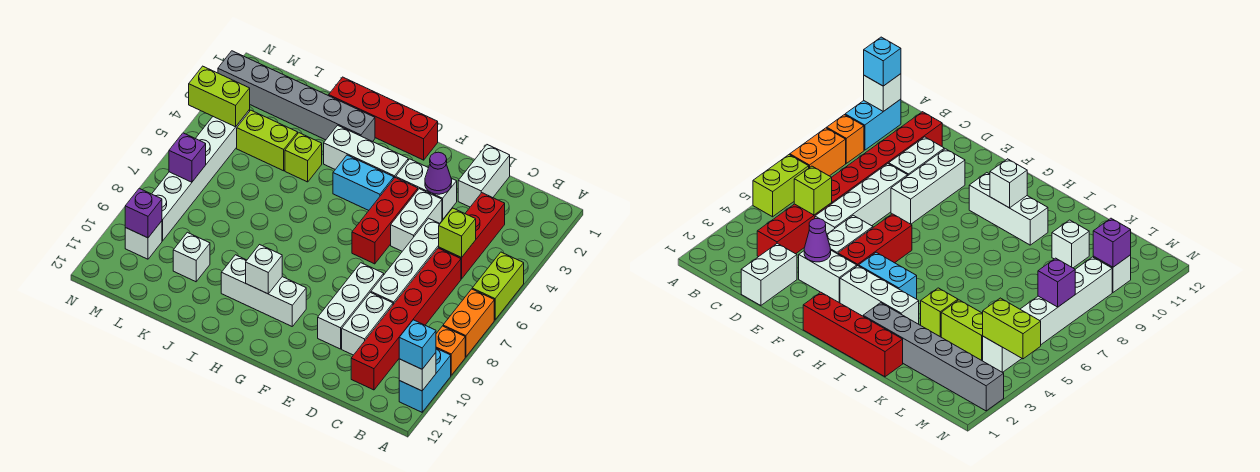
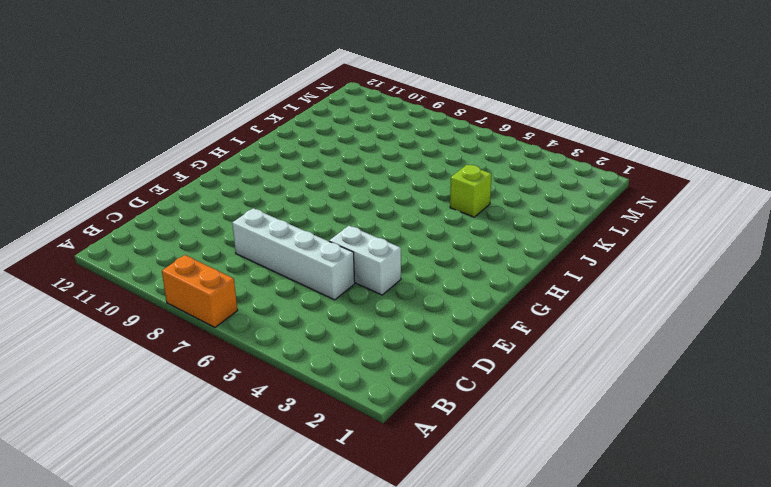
none -> lime brick A5:A6 level 1
none -> orange brick A9 level 1
none -> cyan brick A10:A11 level 1
none -> red brick C3:C5 level 1

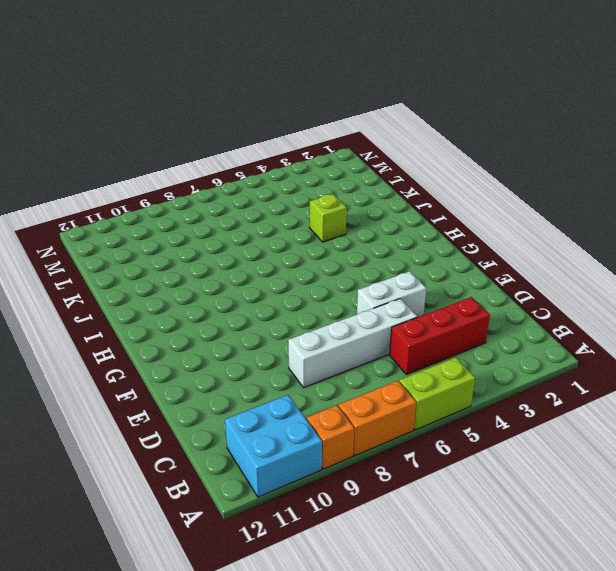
cyan brick A10:B11 level 1 -> cyan brick A10:A11 level 1
none -> red brick C6:C11 level 1
none -> white brick D1:D2 level 1
none -> white brick D9:D10 level 1
none -> white brick E3:F3 level 1

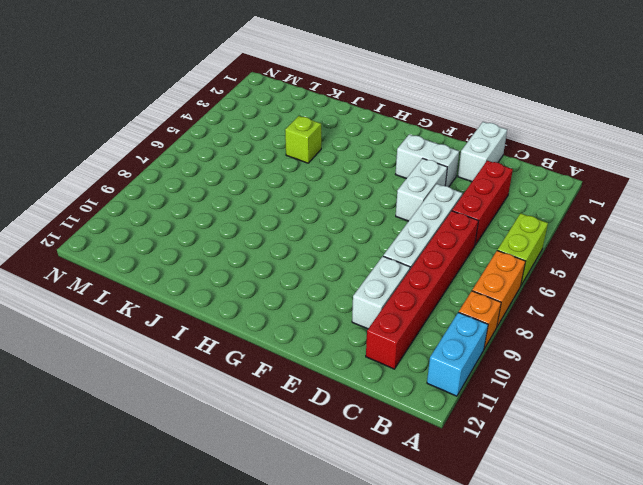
none -> white brick E8:E10 level 1
none -> red brick F4:F6 level 1
none -> red brick G1:J1 level 1
none -> white brick G3:I3 level 1

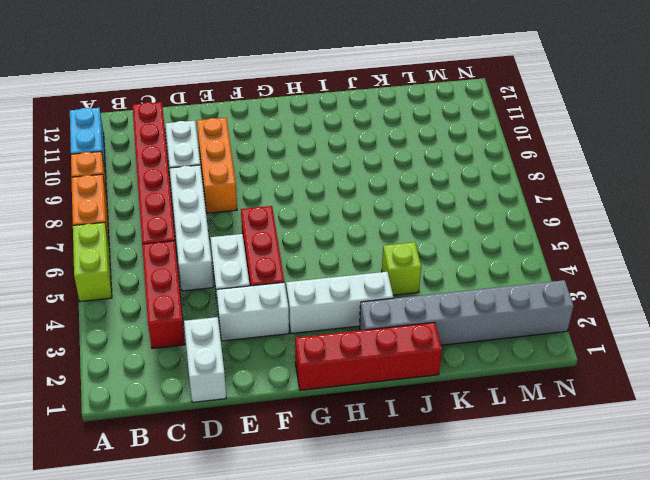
orange brick E8:E10 level 1 -> white brick E8:E10 level 1
none -> cyan brick G4:H4 level 1
none -> white brick G10:I10 level 1
none -> lime brick K4:L4 level 1
none -> white brick K10 level 1

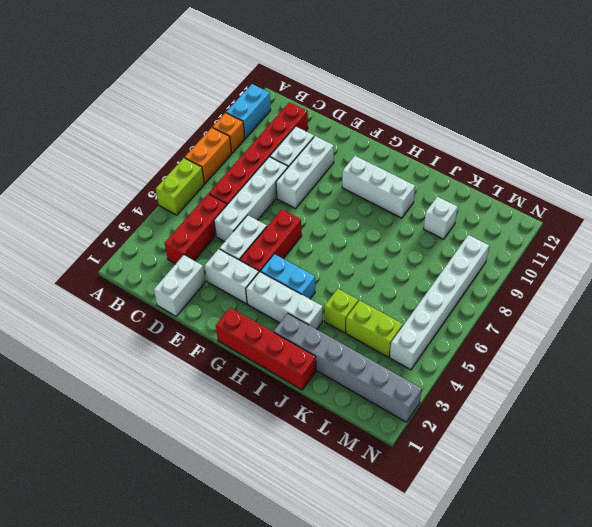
none -> white brick M10 level 1
none -> white brick A11 level 2
none -> lime brick C5 level 2
none -> purple cone E3 level 2

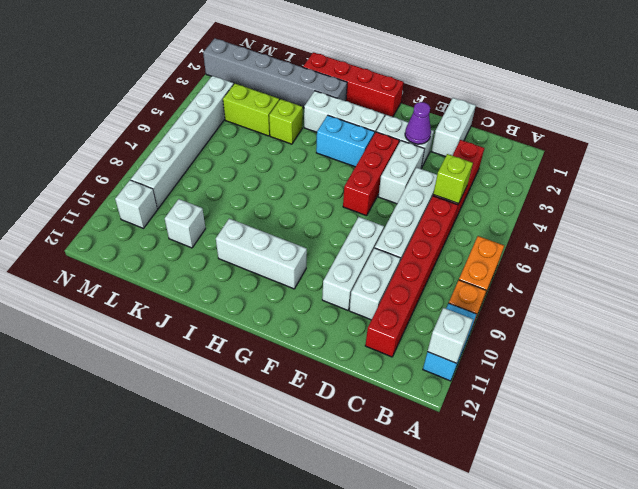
none -> lime brick A5:A6 level 1
none -> white brick H10 level 2
none -> lime brick M4:N4 level 2
none -> purple brick M7 level 2

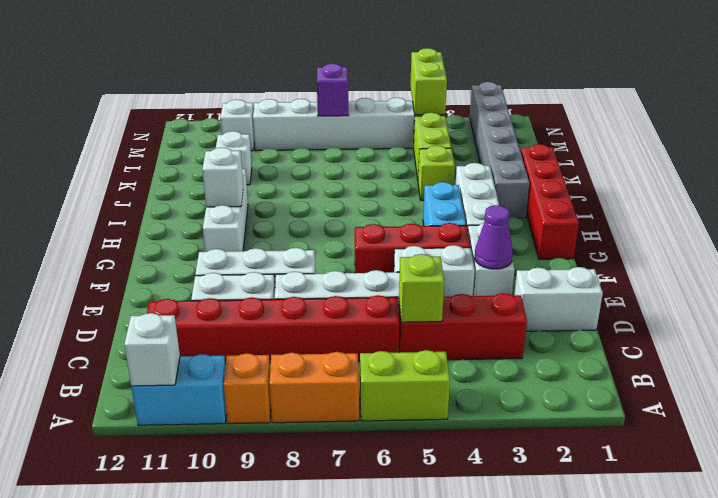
none -> purple brick M10 level 2
none -> cyan brick A11 level 3

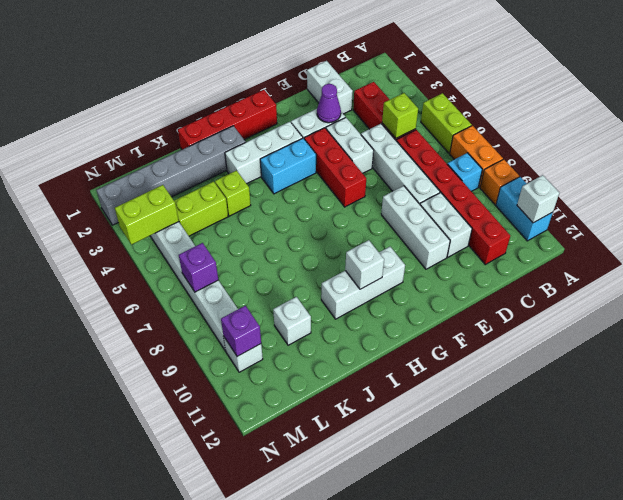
cyan brick B8 level 1 -> cyan brick A11 level 3

